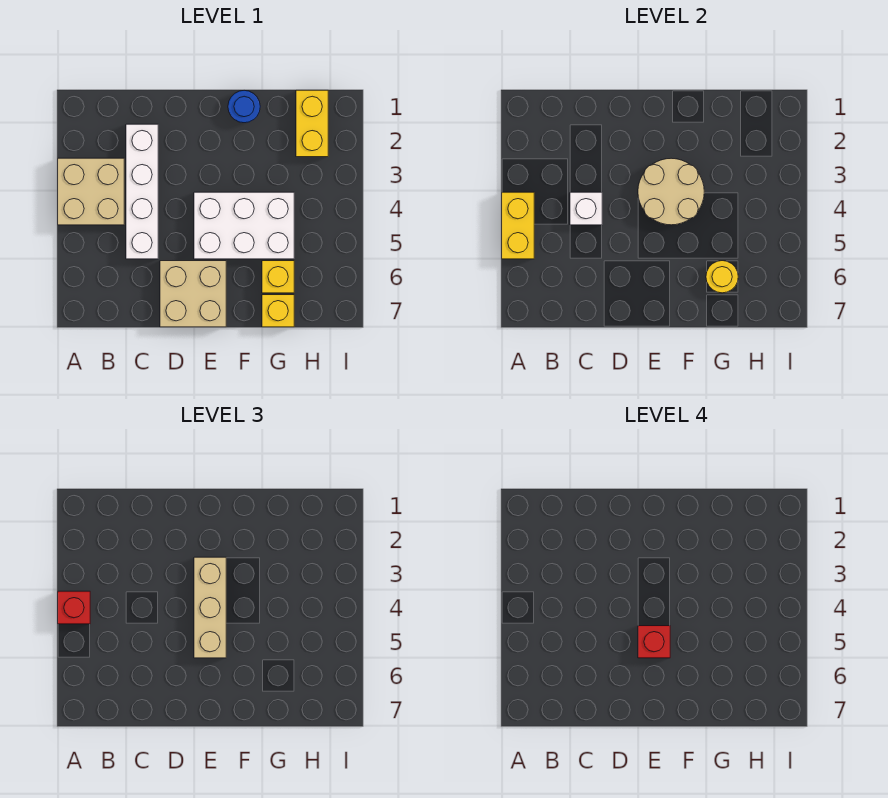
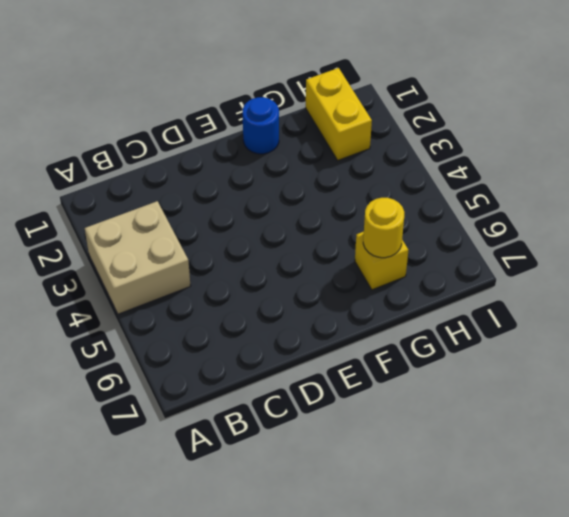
none -> white brick C2:C5 level 1
none -> tan brick D6:E7 level 1
none -> white brick E4:G5 level 1

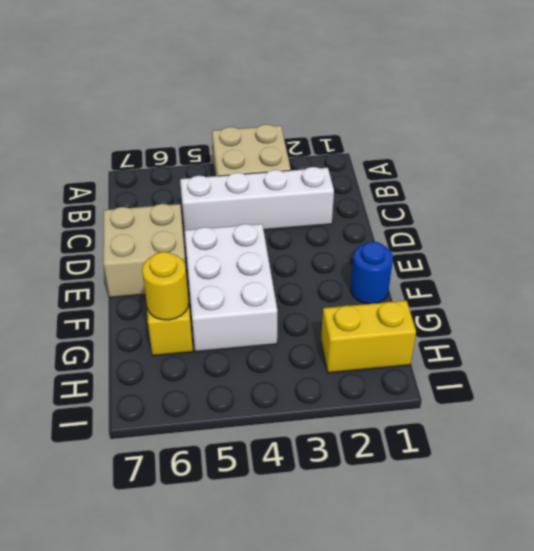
none -> yellow brick G7 level 1
none -> yellow brick A4:A5 level 2
none -> white brick C4 level 2

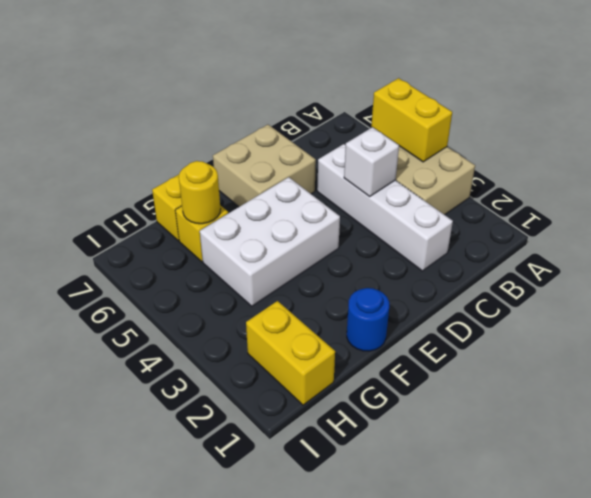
none -> tan round brick E3:F4 level 2
none -> red brick A4 level 3
none -> tan brick E3:E5 level 3

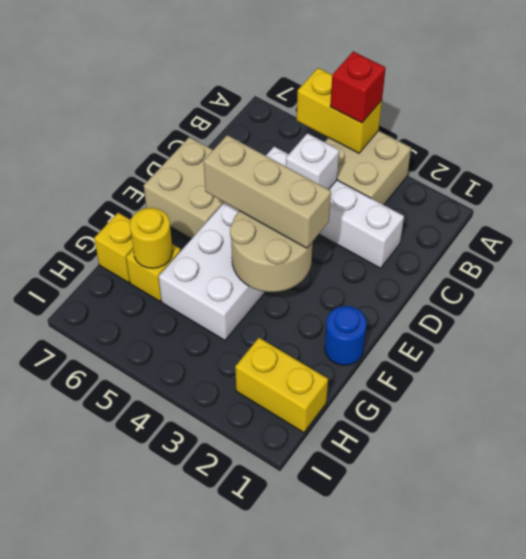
none -> red brick E5 level 4

